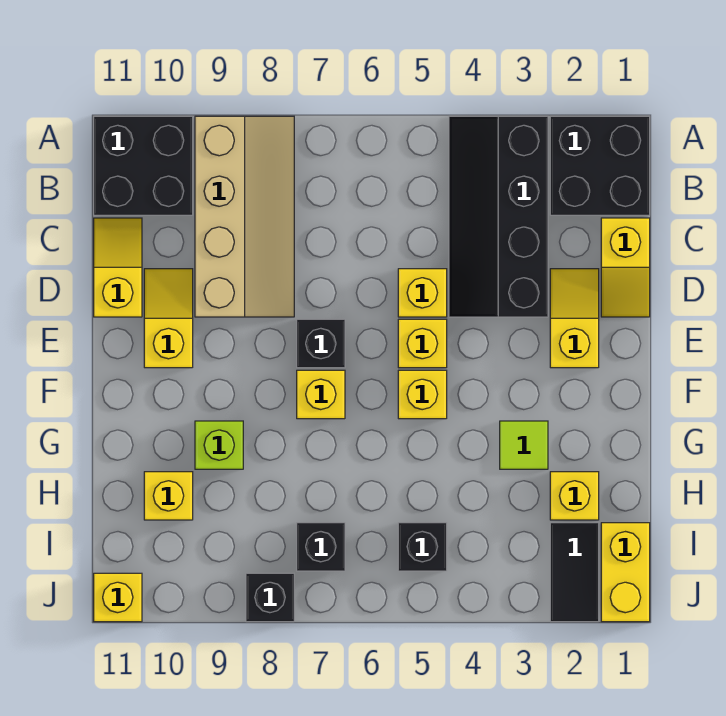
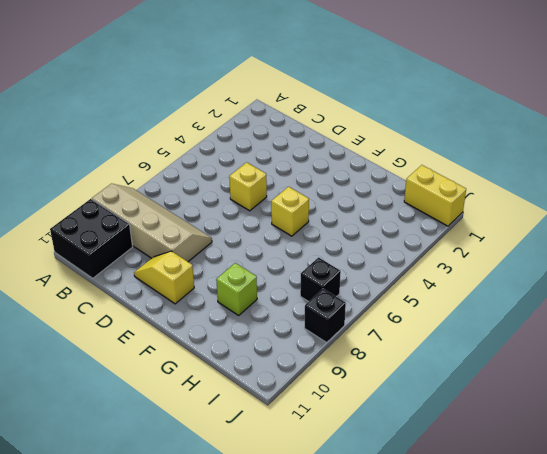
none -> black brick A1:B2 level 1
none -> black slope A3:D4 level 1 top 3
none -> yellow slope C1:D1 level 1 top C

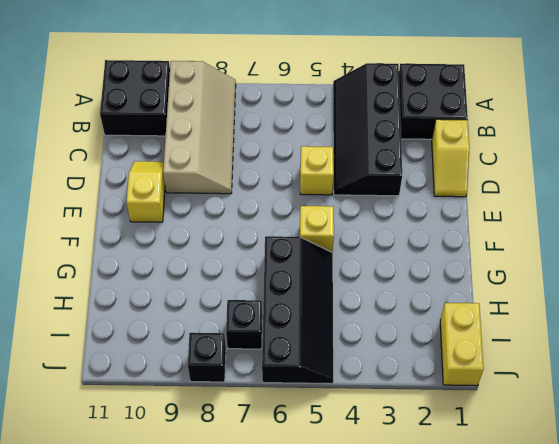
black slope G5:J6 level 1 top 6 -> black brick I5 level 1
none -> yellow slope C11:D11 level 1 top D
none -> yellow slope D2:E2 level 1 top E
none -> yellow brick E5 level 1

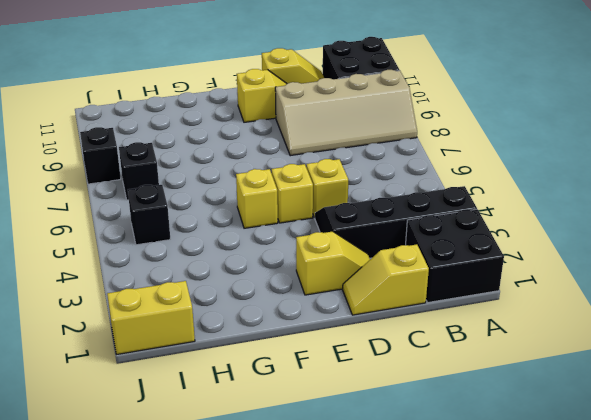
none -> black brick E7 level 1
none -> yellow brick F7 level 1
none -> lime tile G3 level 1

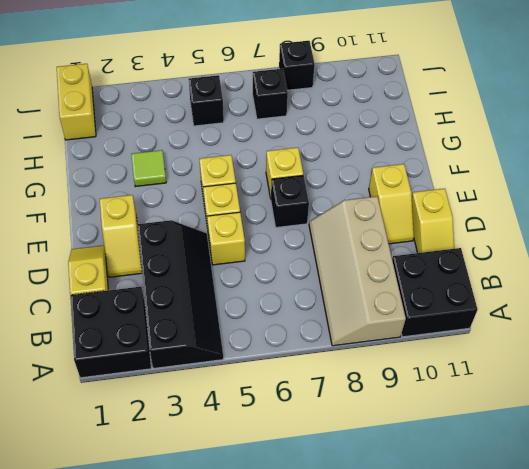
none -> lime brick G9 level 1
none -> yellow brick H2 level 1
none -> yellow brick H10 level 1

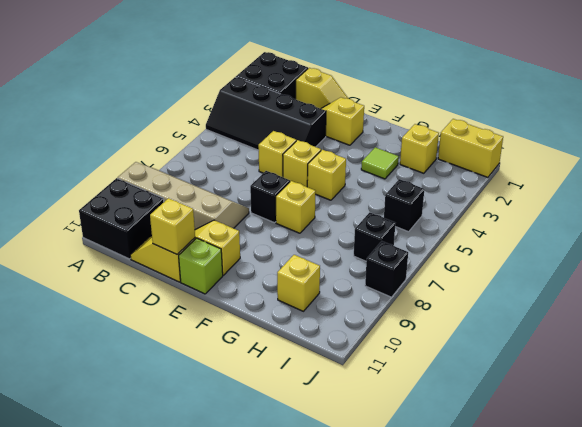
yellow brick D11 level 2 -> yellow brick J11 level 1
lime brick E11 level 1 -> lime brick G9 level 1
none -> black tile I2:J2 level 1

